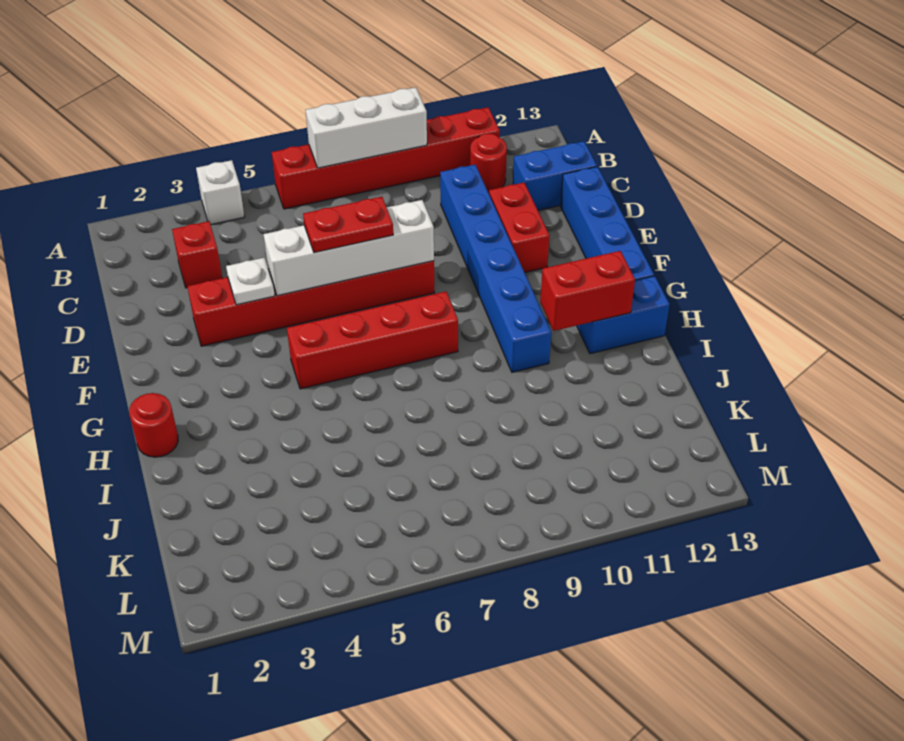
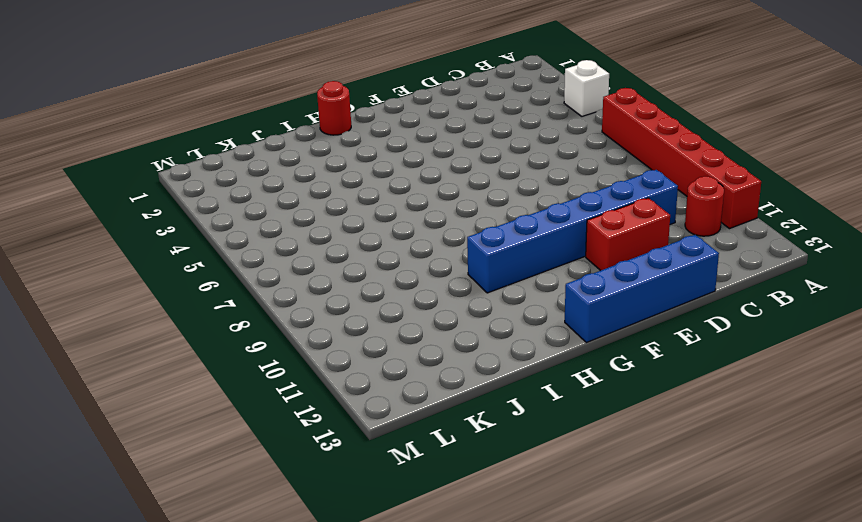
none -> red brick C3 level 1
none -> blue brick C12:C13 level 1
none -> red brick E3:E8 level 1

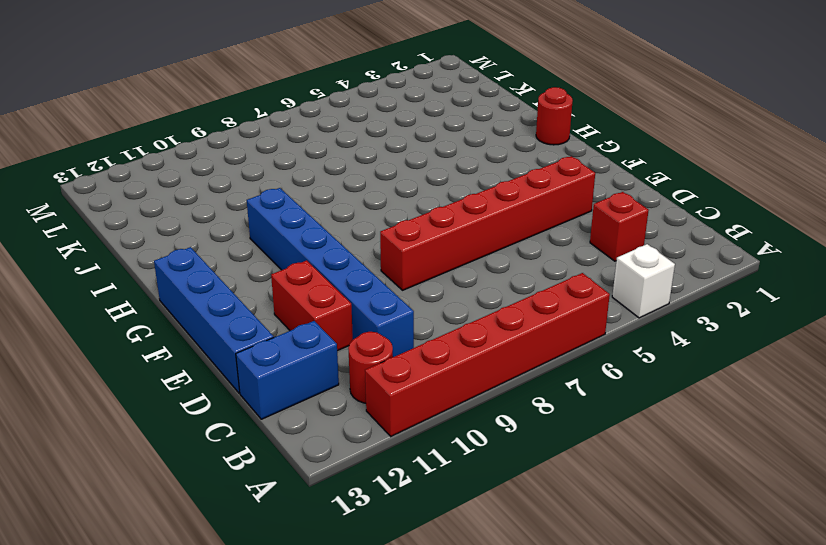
none -> red brick G5:G8 level 1
none -> blue brick H12:H13 level 1
none -> white brick A7:A9 level 2

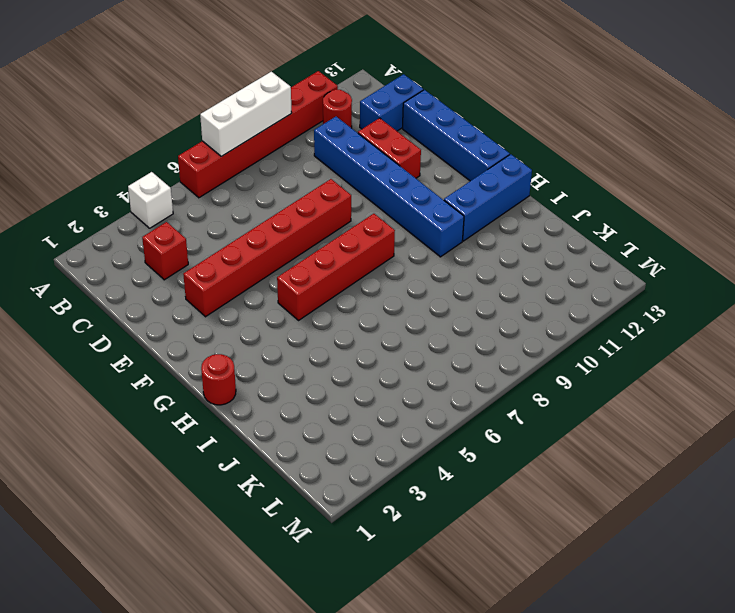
blue brick H11:H13 level 1 -> blue brick H12:H13 level 1
none -> white plate E4 level 2
none -> white brick E5:E8 level 2
none -> red brick H11:H12 level 2

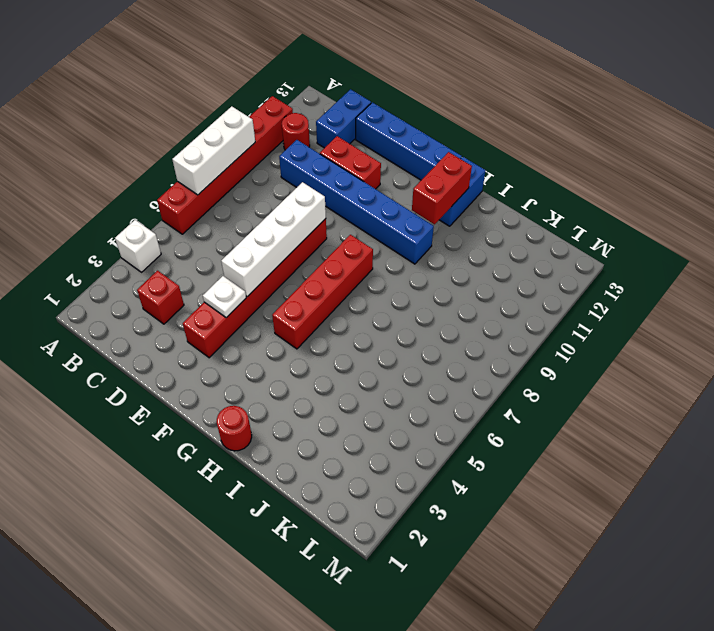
none -> red plate E6:E7 level 3

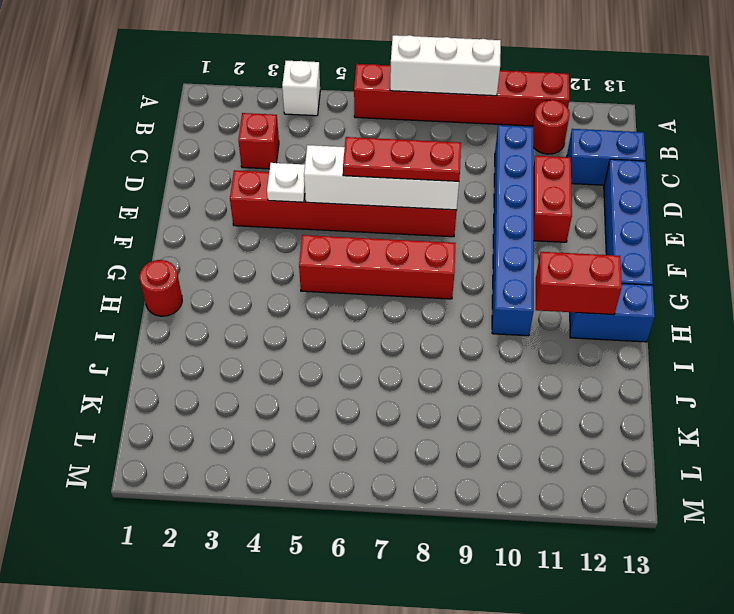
red plate E6:E8 level 3 -> red plate E6:E7 level 3

